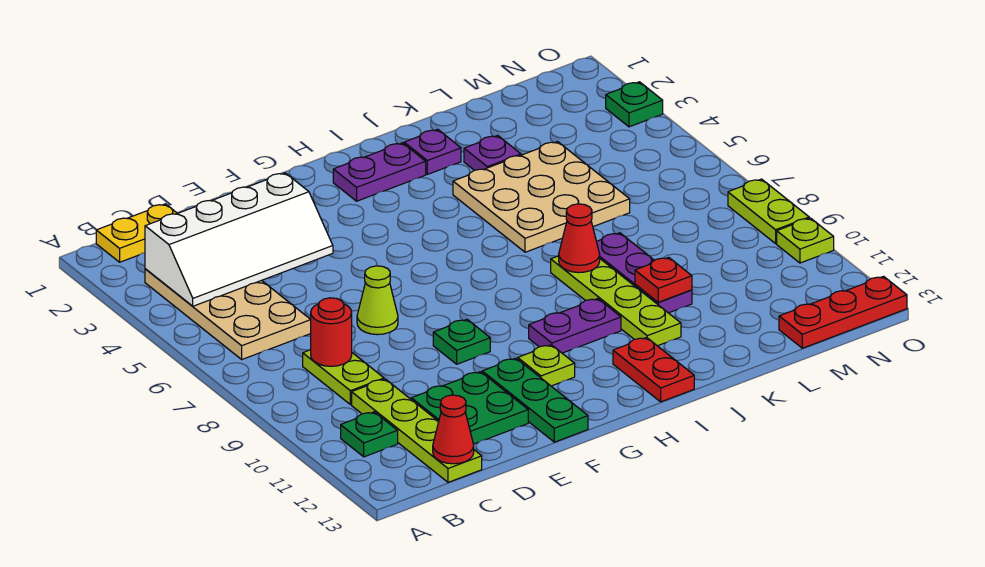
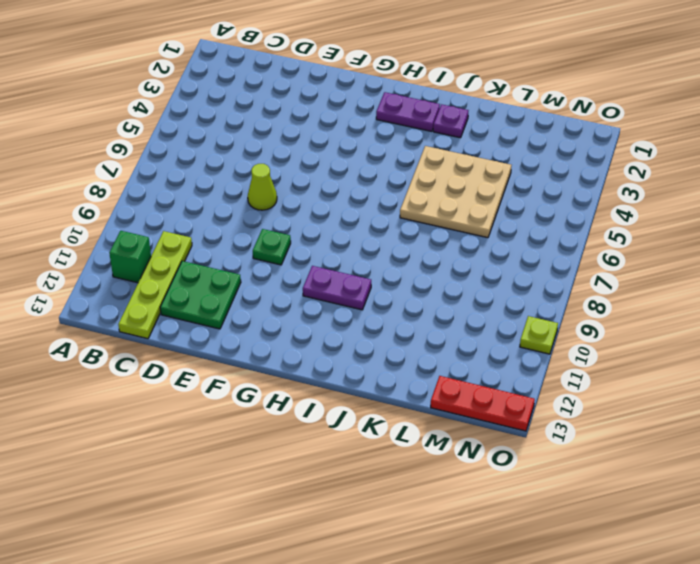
green brick B11 level 1 -> green plate B11 level 1
none -> yellow plate B1:C1 level 1
none -> tan plate B3:C6 level 1
none -> lime plate C8:C9 level 1

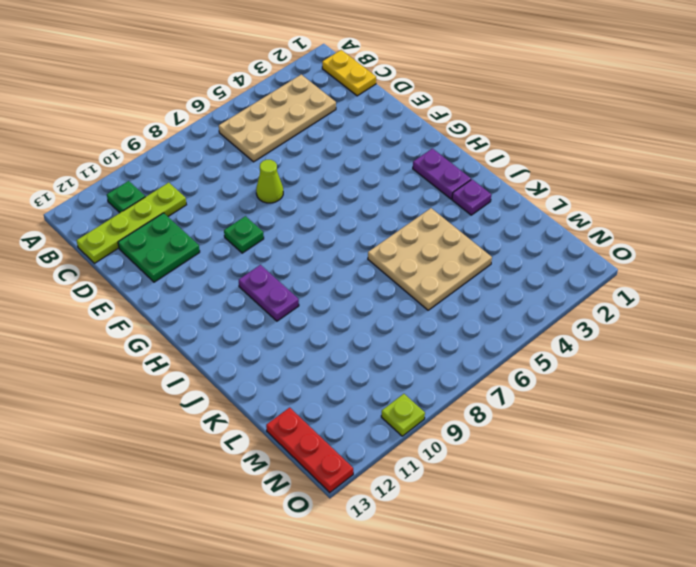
none -> lime plate C8:C9 level 1
none -> green plate F11:F13 level 1
none -> lime plate G11 level 1

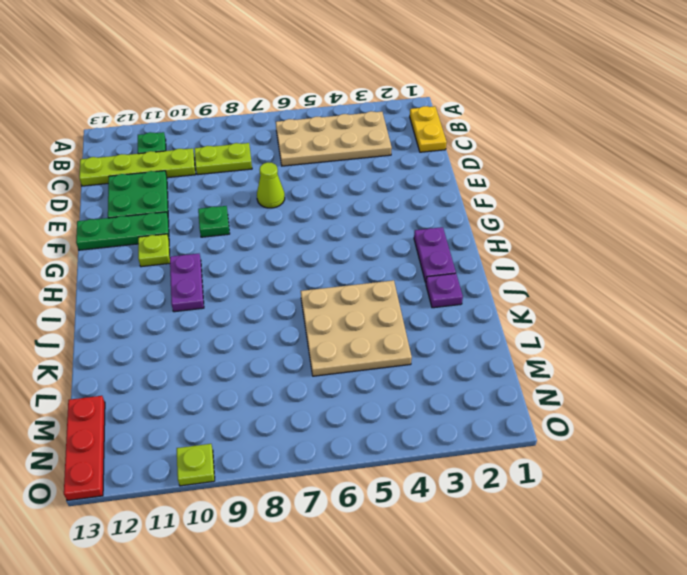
none -> red plate I12:I13 level 1
none -> lime plate J8:J11 level 1
none -> purple plate K3 level 1

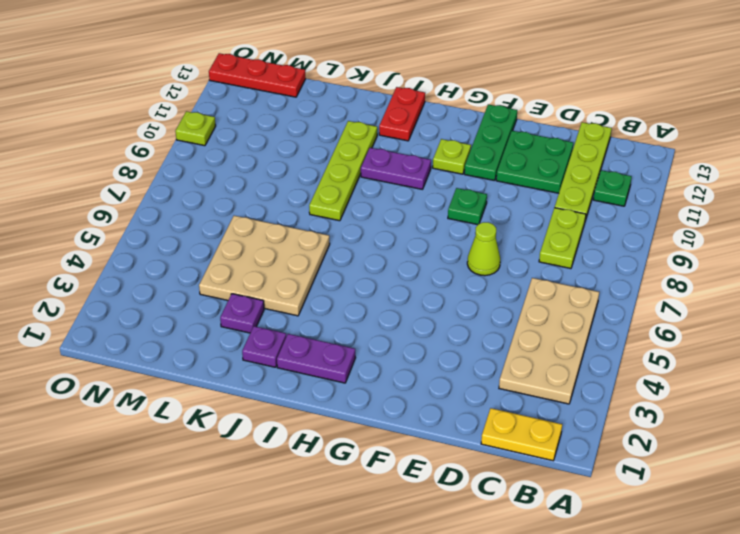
none -> purple plate K8:K10 level 1
none -> green plate O3 level 1
none -> lime plate O8:O9 level 1

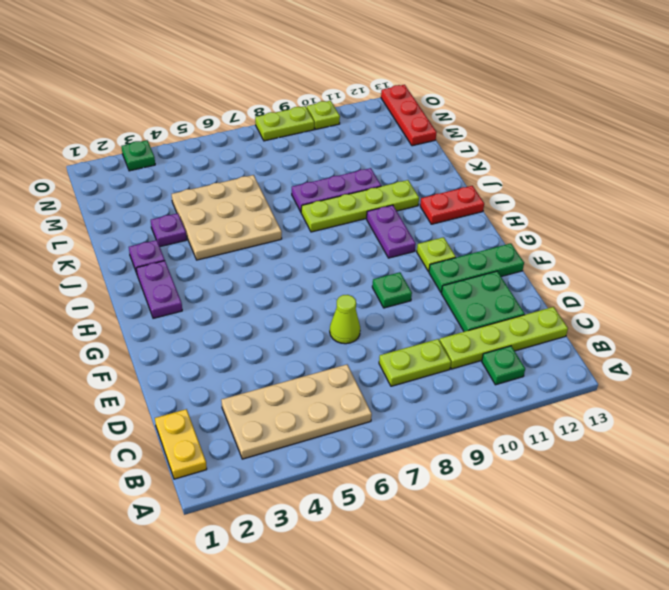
none -> white slope B3:E4 level 2 top 3
none -> red round brick C8 level 2
none -> red cone C13 level 2

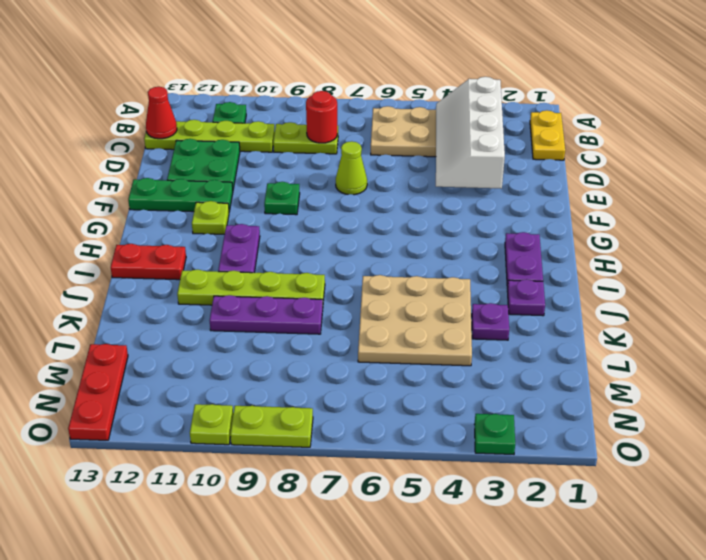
none -> red cone J8 level 2
none -> red plate K10 level 2

